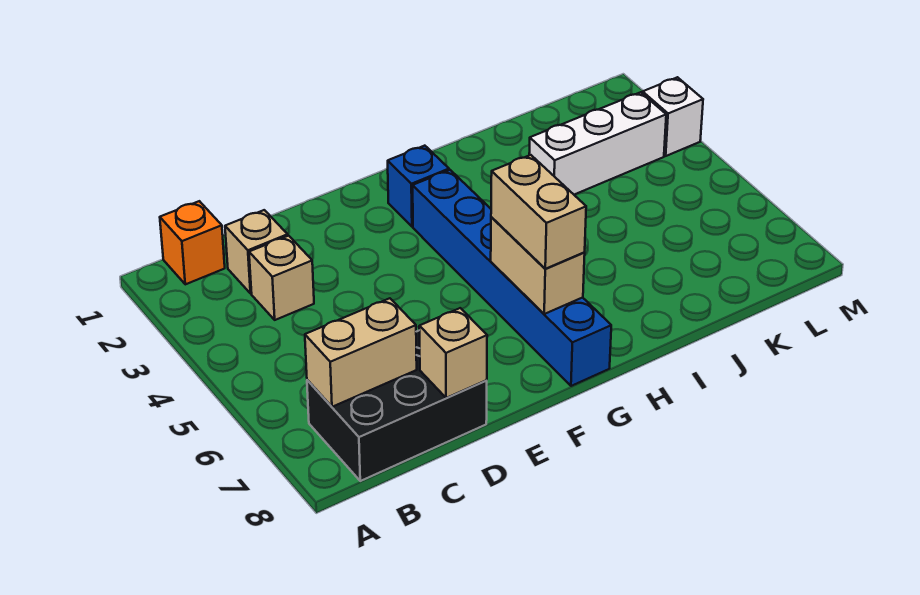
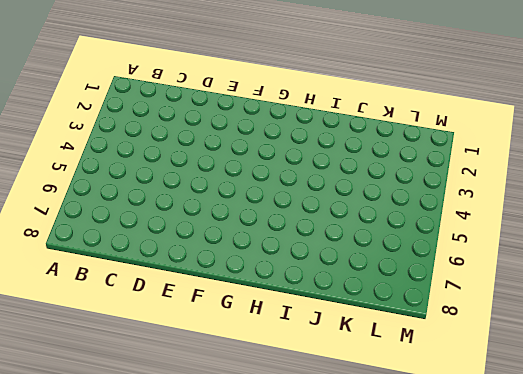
none -> orange brick B1 level 1
none -> black brick B7:D8 level 1
none -> tan brick C2 level 1

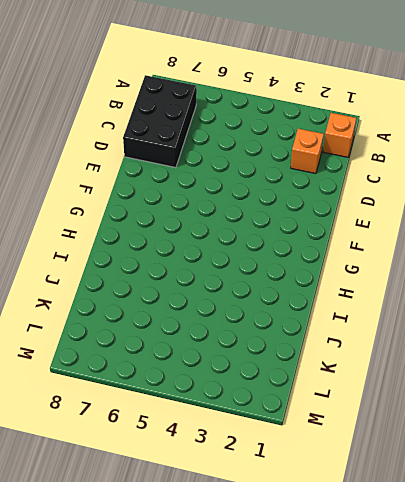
orange brick C2 level 1 -> tan brick C2 level 1
none -> tan brick C3 level 1
none -> blue brick G2 level 1
none -> blue brick G3:G8 level 1

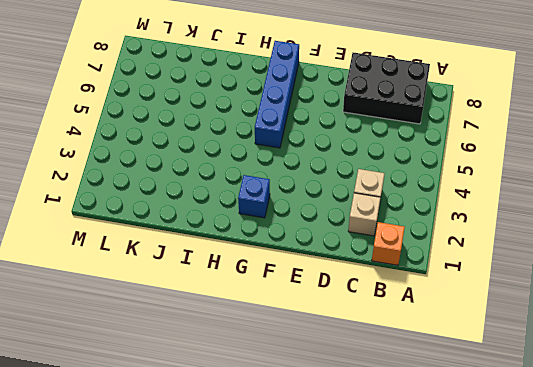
blue brick G5:G8 level 1 -> blue brick G3:G8 level 1
none -> white brick J3:L3 level 1
none -> white brick M3 level 1
none -> tan brick B7:C7 level 2

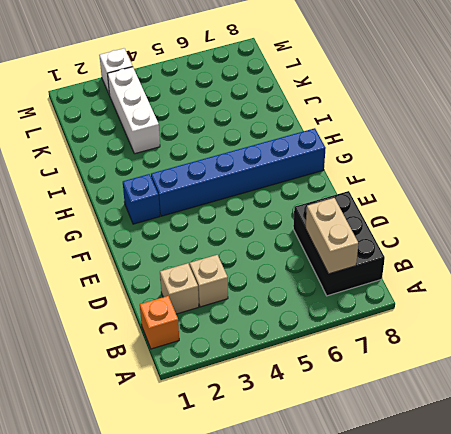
none -> tan brick D8 level 2
none -> tan brick G6:G7 level 2
none -> tan brick G6:G7 level 3

